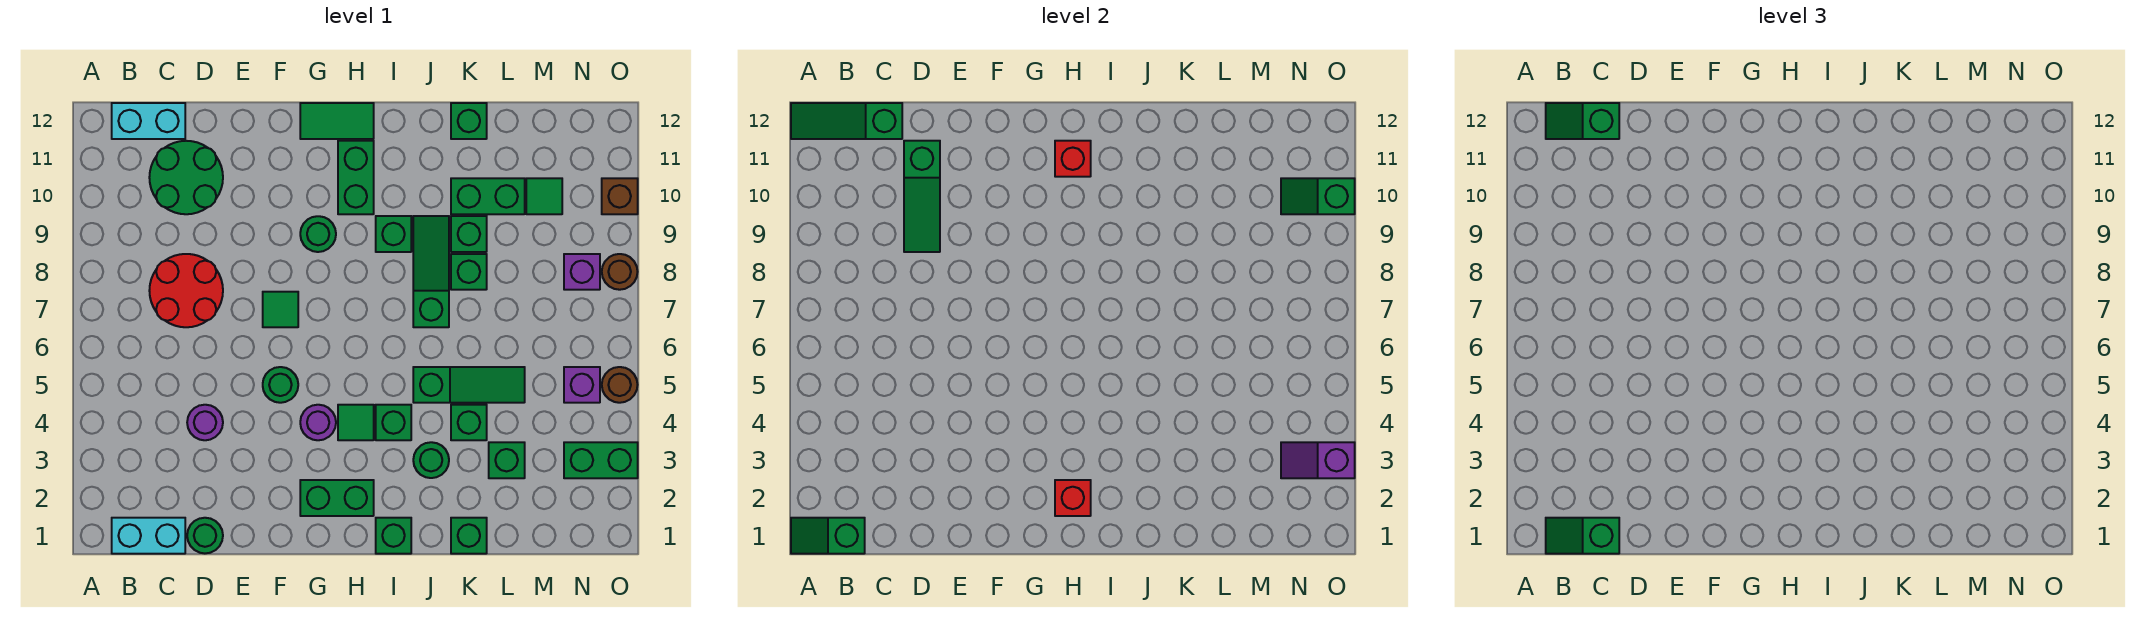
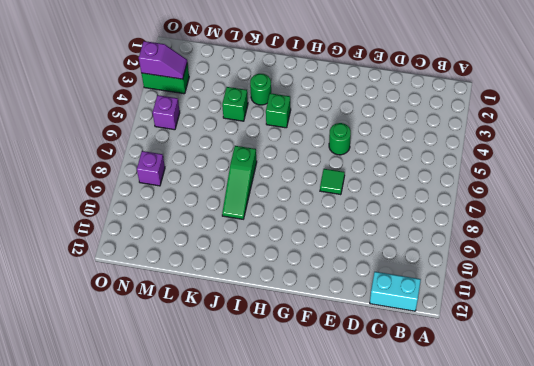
none -> cyan brick B1:C1 level 1
none -> red round brick C7:D8 level 1
none -> green round brick C10:D11 level 1
none -> green round brick D1 level 1

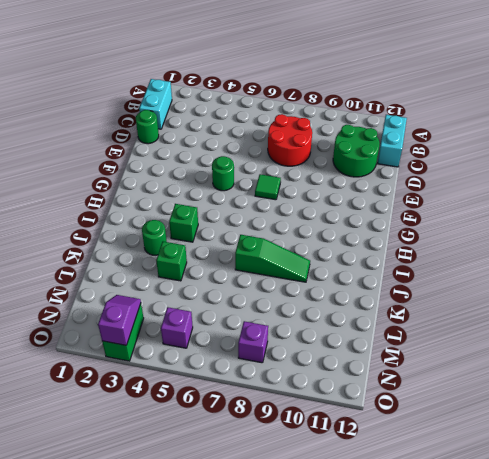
none -> purple round brick D4 level 1
none -> green brick G2:H2 level 1
none -> purple round brick G4 level 1
none -> green round brick G9 level 1

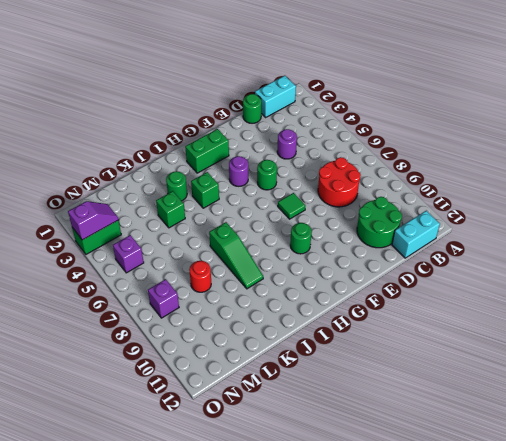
red round brick L8 level 1 -> none
none -> green tile G12:H12 level 1
none -> green tile H4 level 1
none -> green brick H10:H11 level 1
none -> green brick I1 level 1

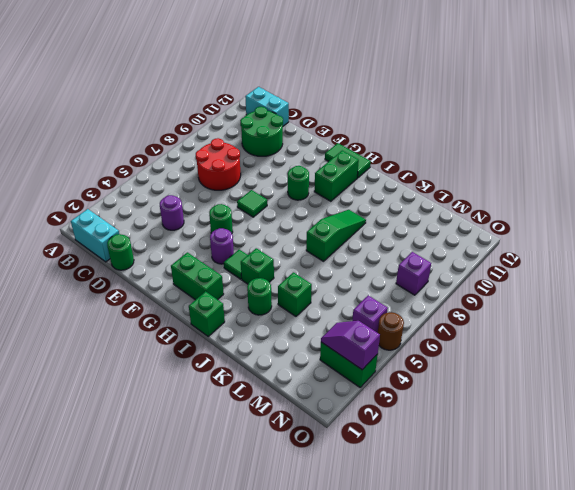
none -> green brick I9 level 1
none -> green slope J5:L5 level 1 top J
none -> green brick K1 level 1
none -> green brick K8 level 1

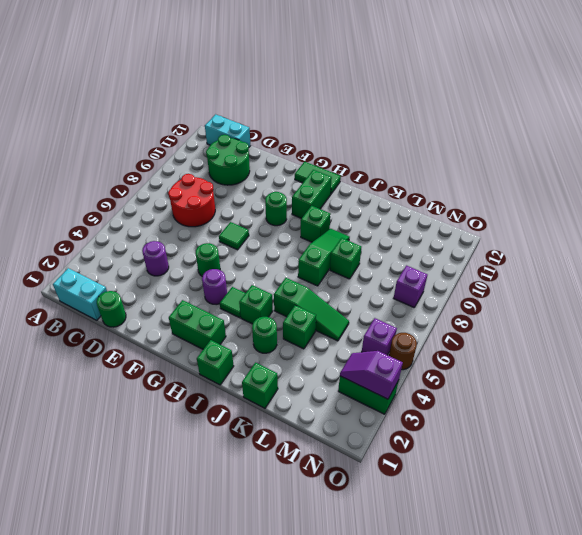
none -> green brick K9 level 1
none -> green brick K10:L10 level 1
none -> green brick K12 level 1
none -> green brick L3 level 1

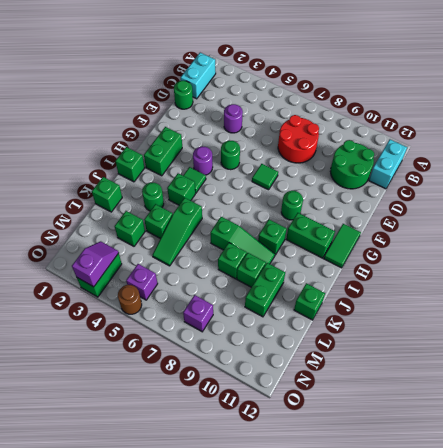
none -> green tile M10 level 1
none -> brown round brick O8 level 1
none -> brown brick O10 level 1
none -> green slope A1:B1 level 2 top B

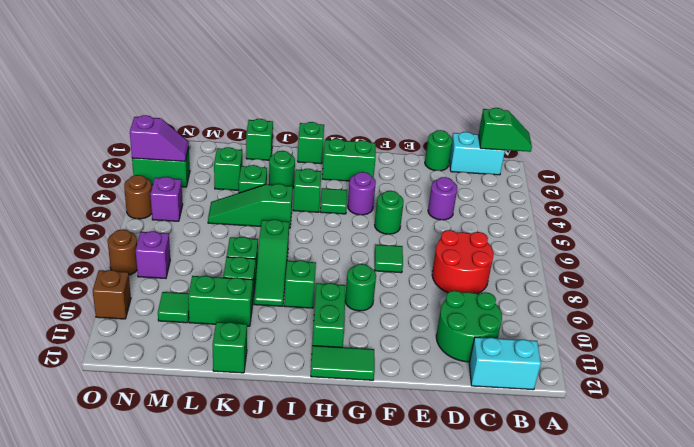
none -> green slope A12:C12 level 2 top C
none -> green slope D9:D11 level 2 top 11
none -> red brick H2 level 2
none -> red brick H11 level 2

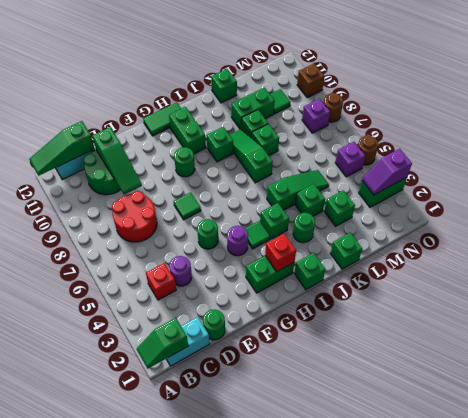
red brick C4 level 1 -> red brick H11 level 2
none -> green slope N10:O10 level 2 top O
none -> green slope B1:C1 level 3 top C
none -> green slope B12:C12 level 3 top C

